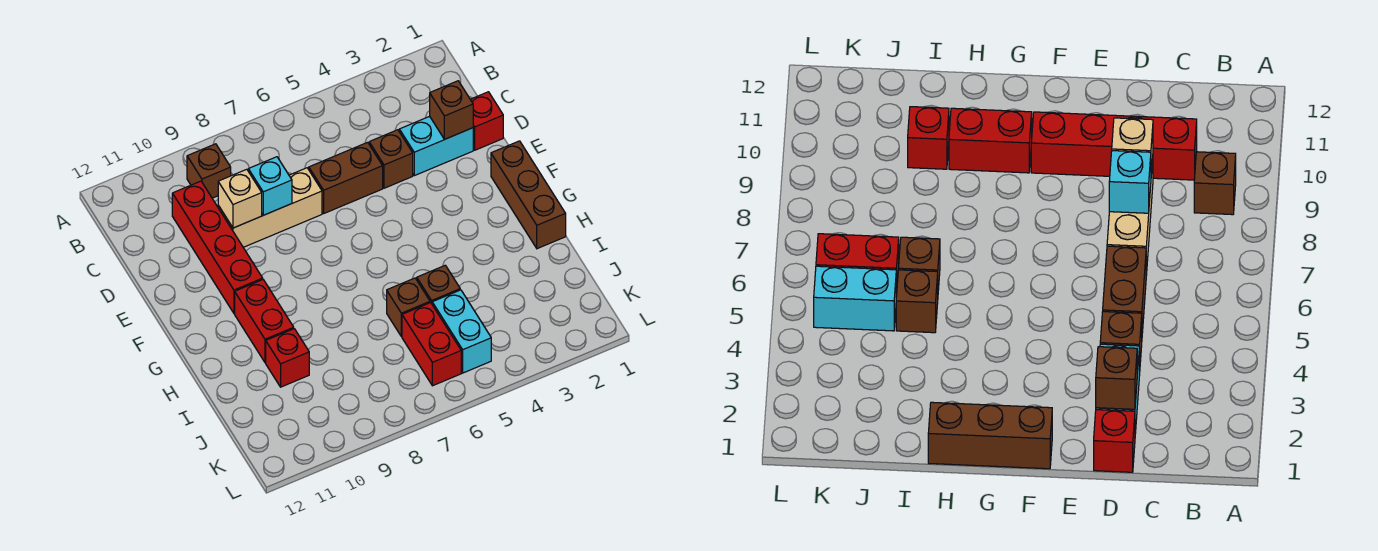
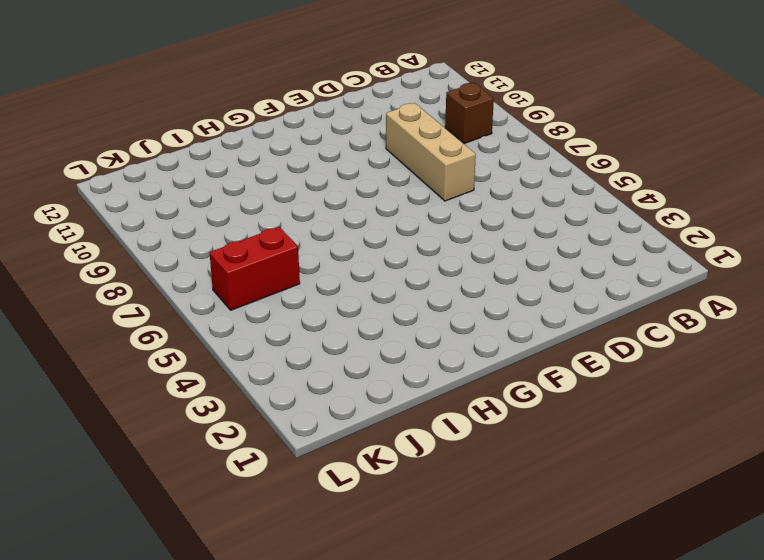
none -> red brick C10:F10 level 1
none -> red brick D1 level 1
none -> cyan brick D2:D3 level 1

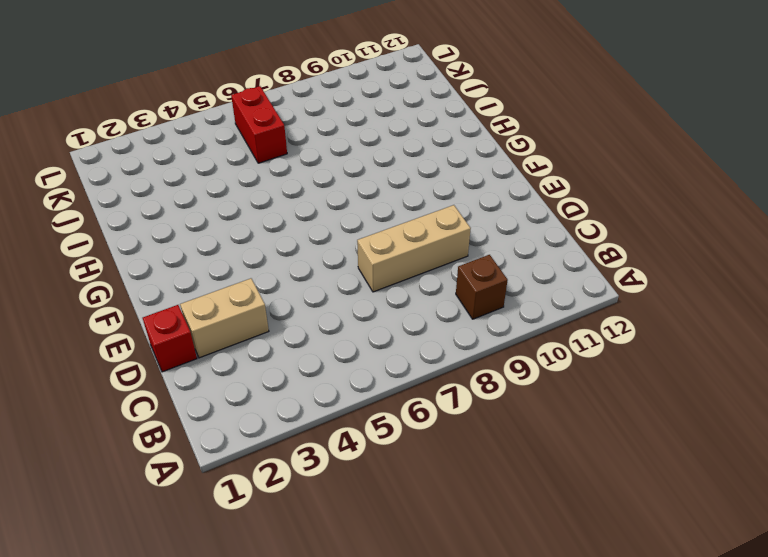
tan brick D2:D3 level 1 -> cyan brick D2:D3 level 1
none -> red brick C10:F10 level 1
none -> brown brick D4 level 1
none -> brown brick D5:D6 level 1

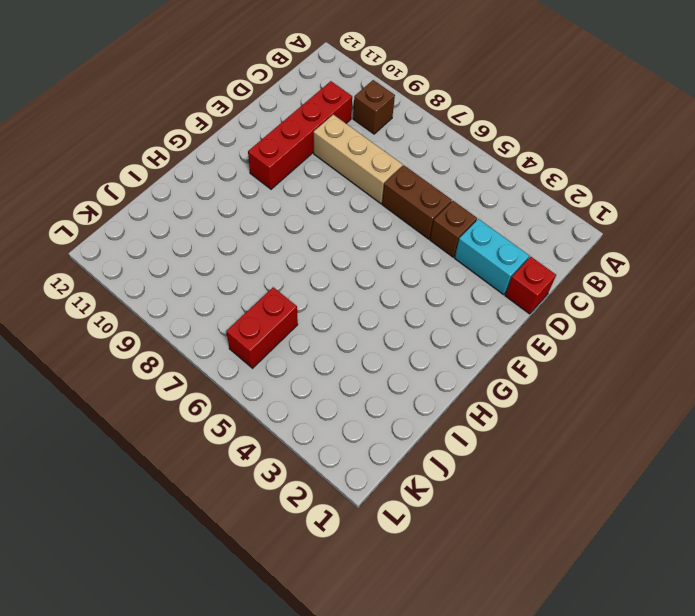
none -> brown brick F1:H1 level 1
none -> red brick G10:H10 level 1
none -> brown brick I5 level 1

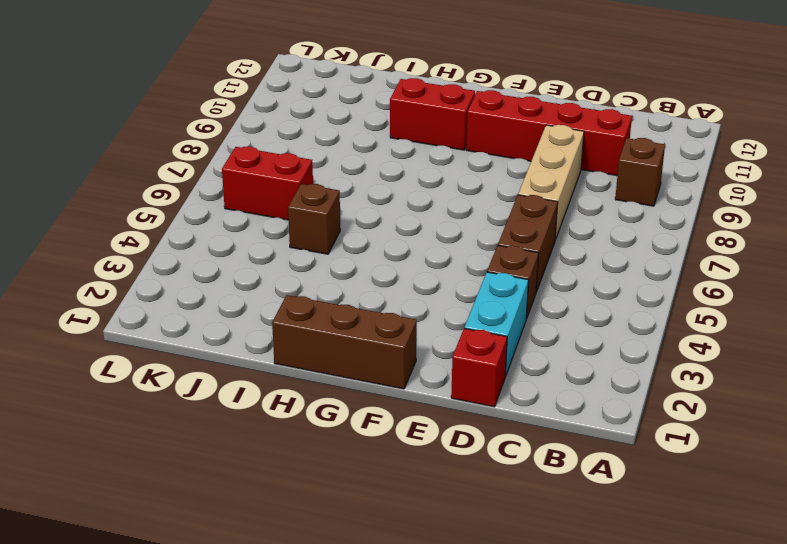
none -> brown brick I6 level 1
none -> red brick I10 level 1
none -> cyan brick J5:K5 level 1

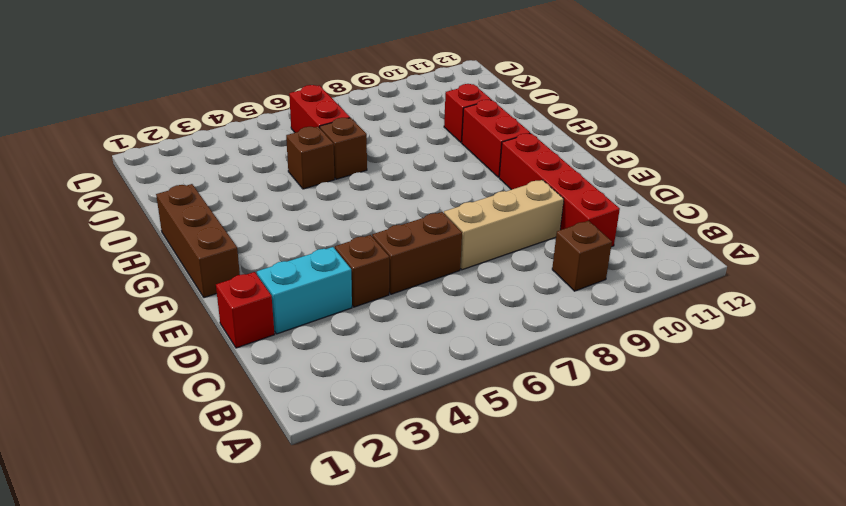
none -> cyan brick J5:K5 level 1
none -> brown brick D2 level 2
none -> cyan brick D8 level 2

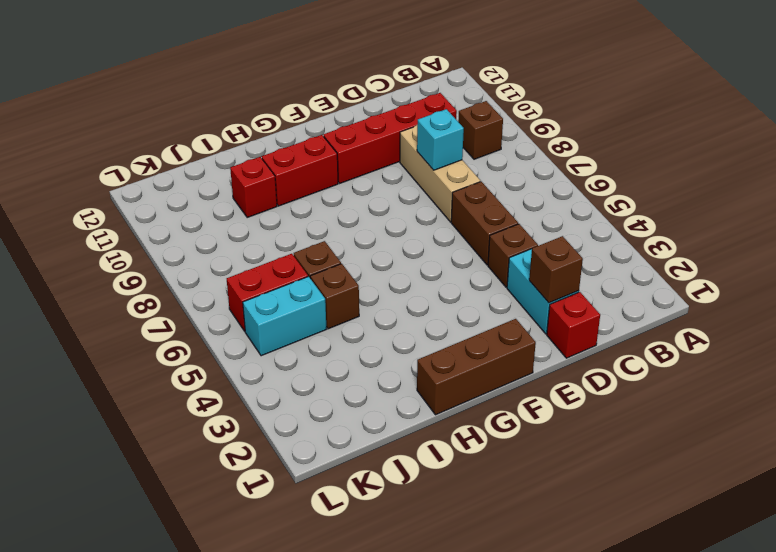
none -> tan brick D9 level 2

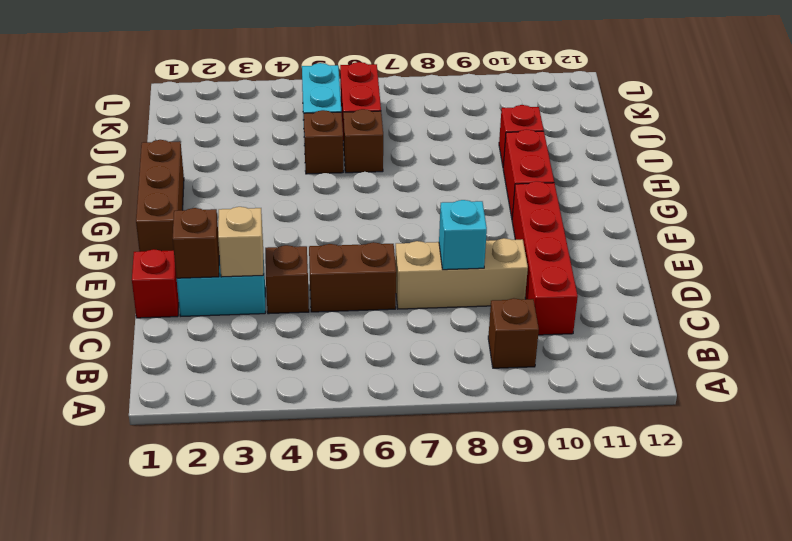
tan brick D3 level 2 -> tan brick D9 level 2

